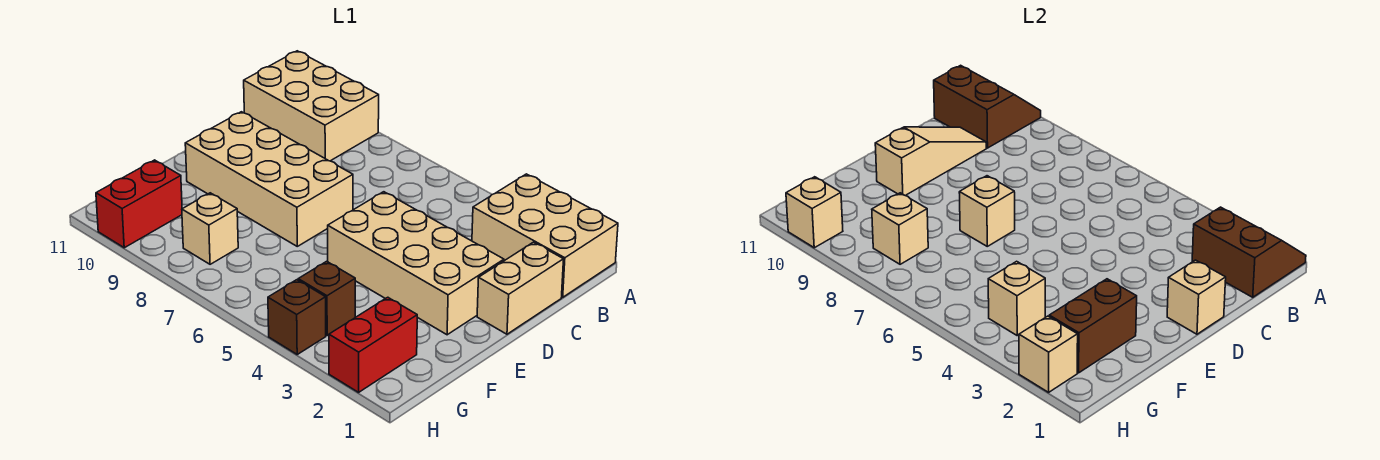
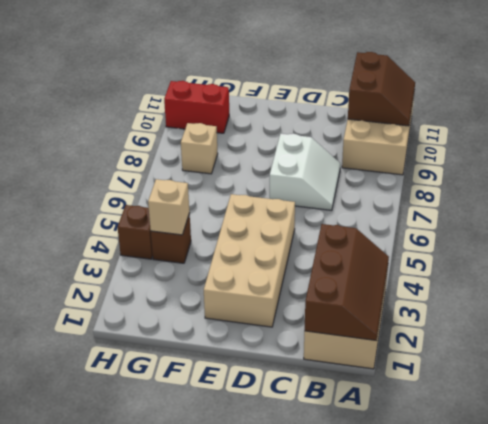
brown slope A1:B3 level 2 top B -> brown slope A1:B2 level 2 top B
white slope C7:D8 level 1 top D -> tan brick D7:E10 level 1
none -> tan brick C1:D1 level 1
none -> red brick G2:H2 level 1
none -> tan slope C10:E10 level 2 top E

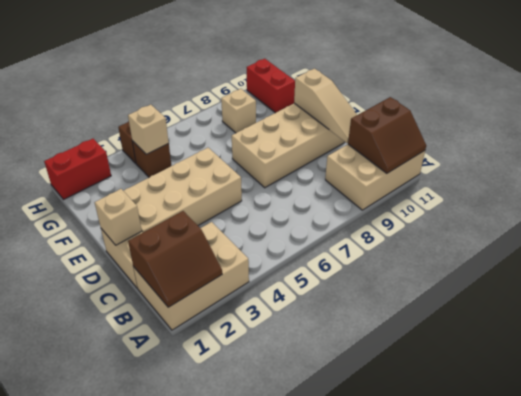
red brick H1:H2 level 1 -> red brick G2:H2 level 1
none -> tan brick E7 level 2
none -> brown brick F2:G2 level 2
none -> tan brick G8 level 2

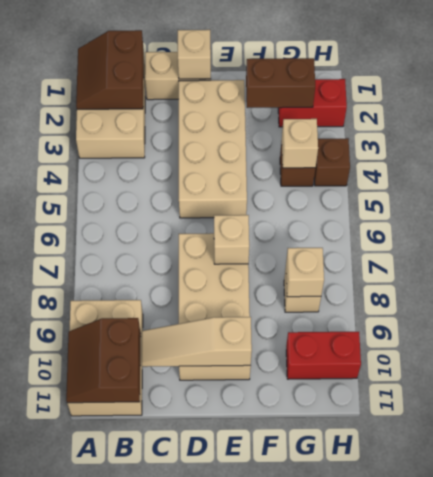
none -> tan brick H2 level 2
none -> tan brick H10 level 2

